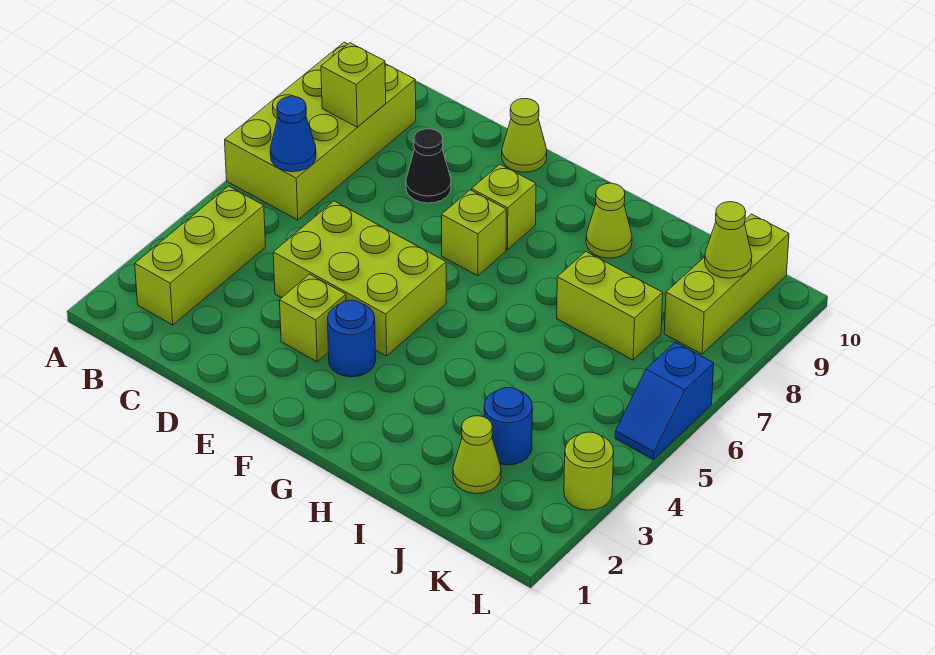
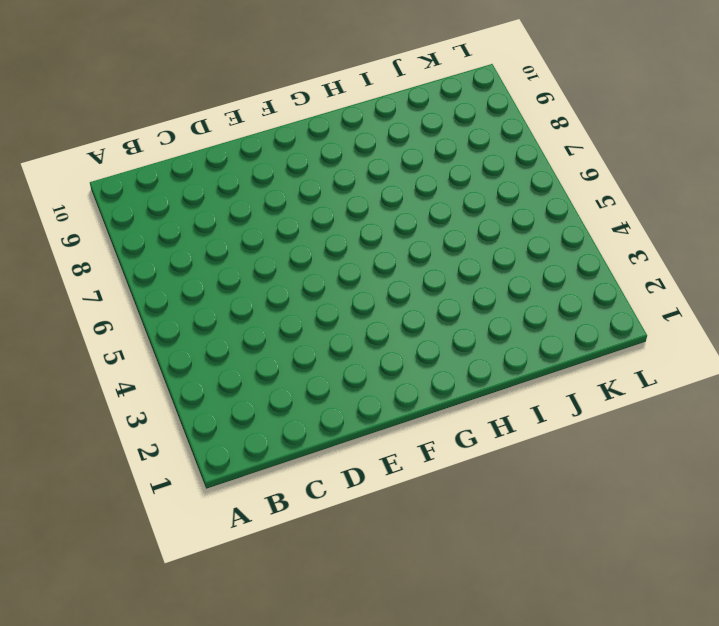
none -> lime brick A6:B9 level 1
none -> lime brick B2:B4 level 1
none -> lime brick D4:F5 level 1

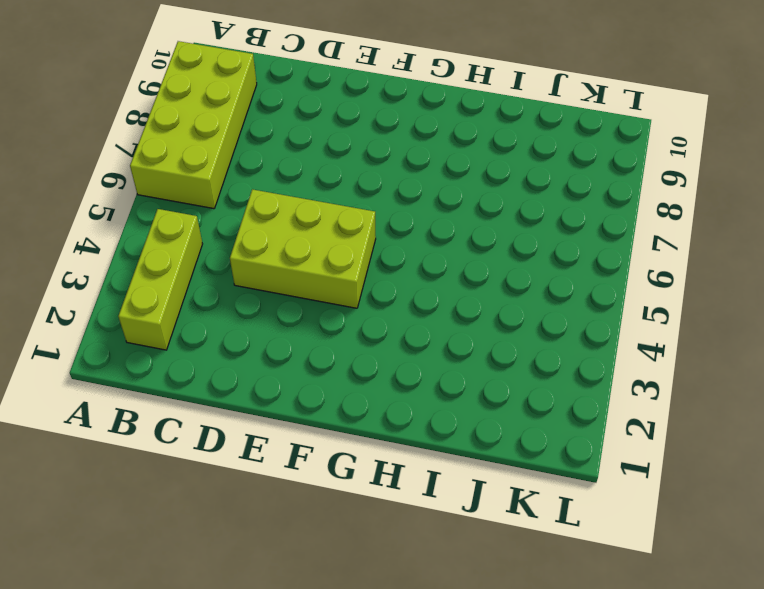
none -> black cone D8 level 1
none -> lime brick E3 level 1
none -> lime cone E10 level 1

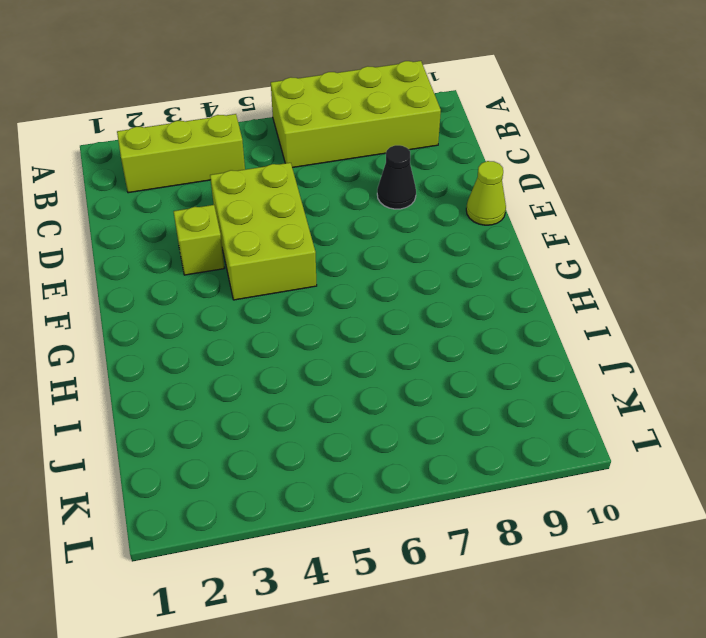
none -> blue round brick F3 level 1
none -> lime brick F7 level 1
none -> lime brick F8 level 1

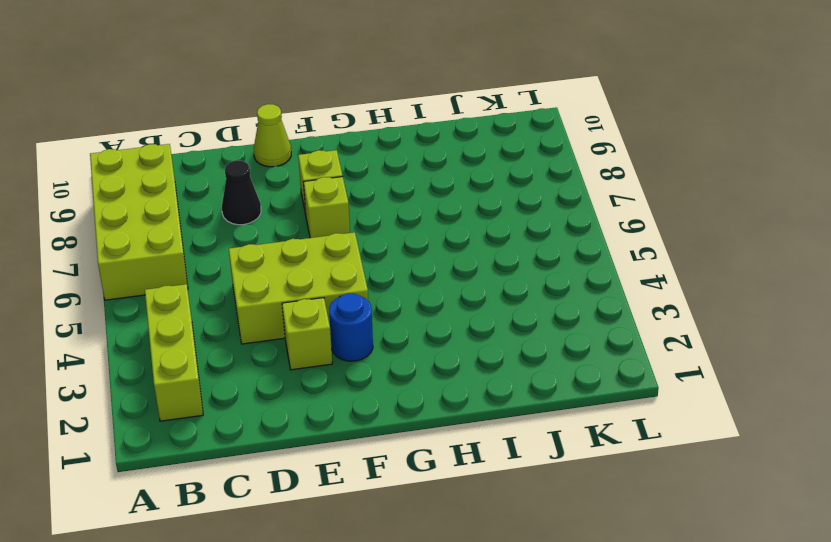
none -> lime cone H9 level 1
none -> lime brick I7:J7 level 1
none -> lime cone J2 level 1

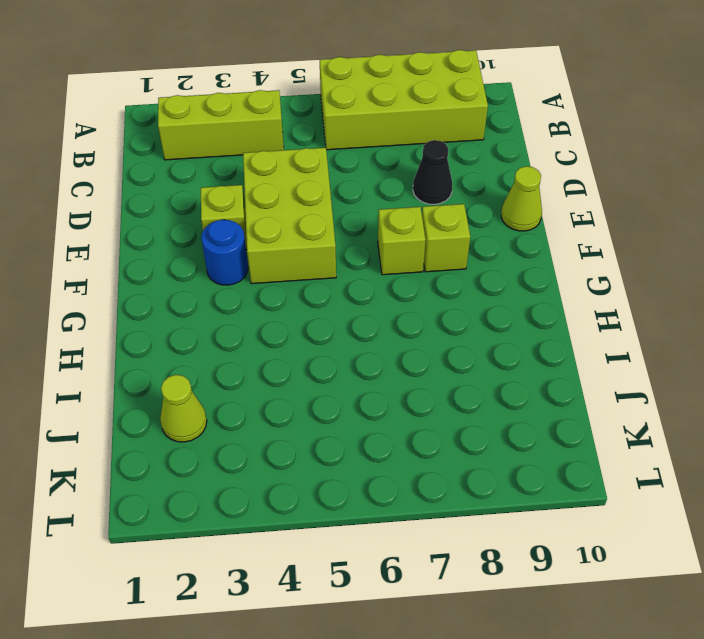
none -> lime cone H9 level 1
none -> lime brick I7:J7 level 1
none -> blue round brick J3 level 1

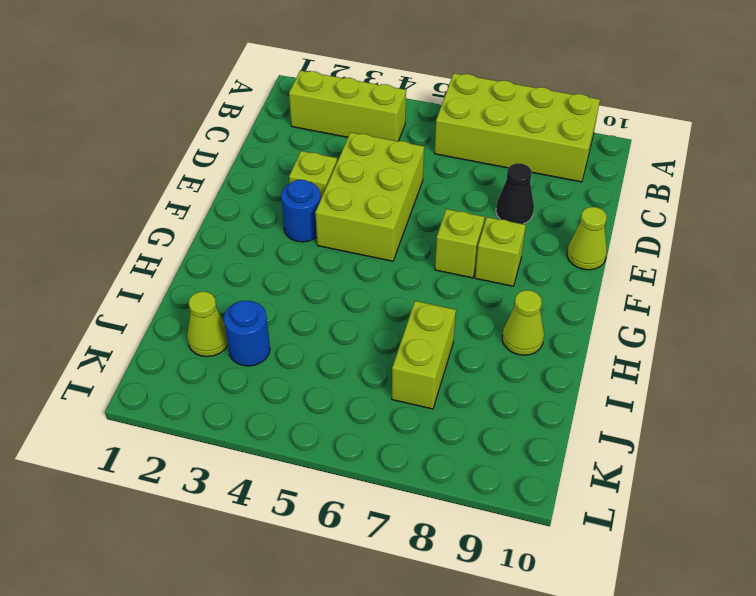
none -> lime brick K8:K10 level 1
none -> lime round brick L3 level 1
none -> blue slope L5:L6 level 1 top 6

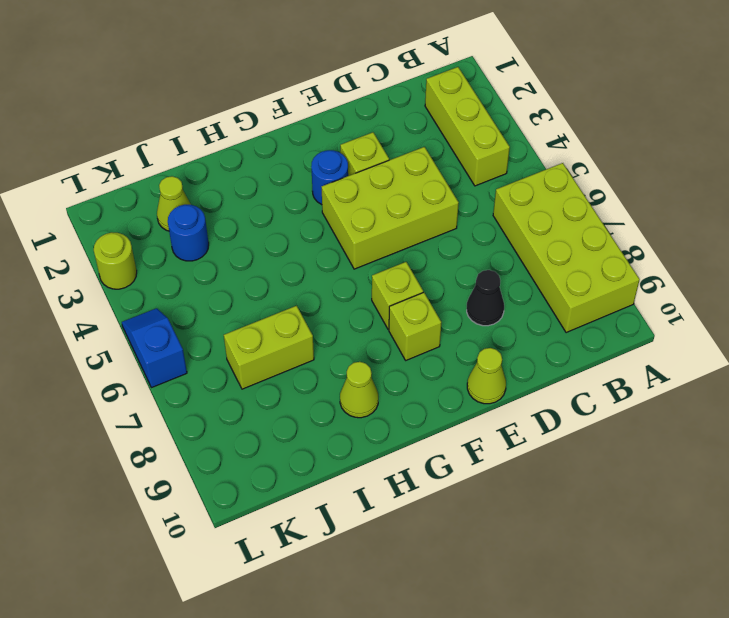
none -> lime brick K8:K10 level 1
none -> blue cone B6 level 2
none -> lime brick B8 level 2

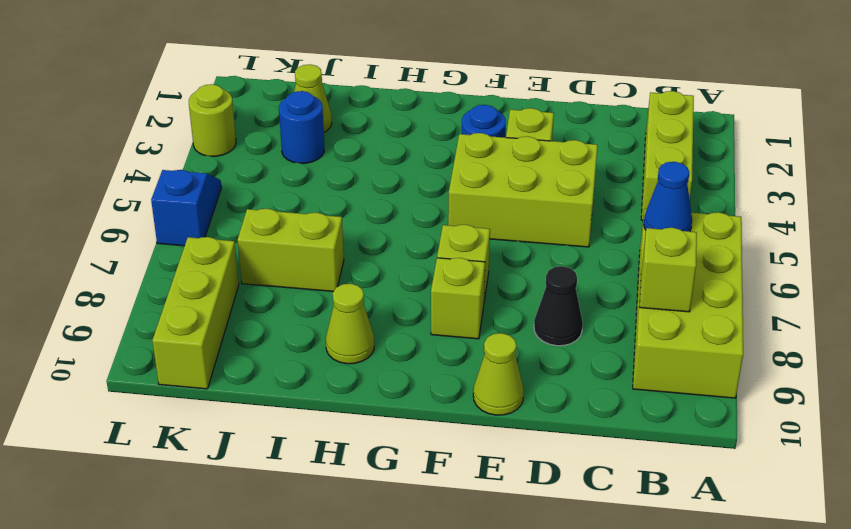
none -> lime cone K9 level 2

